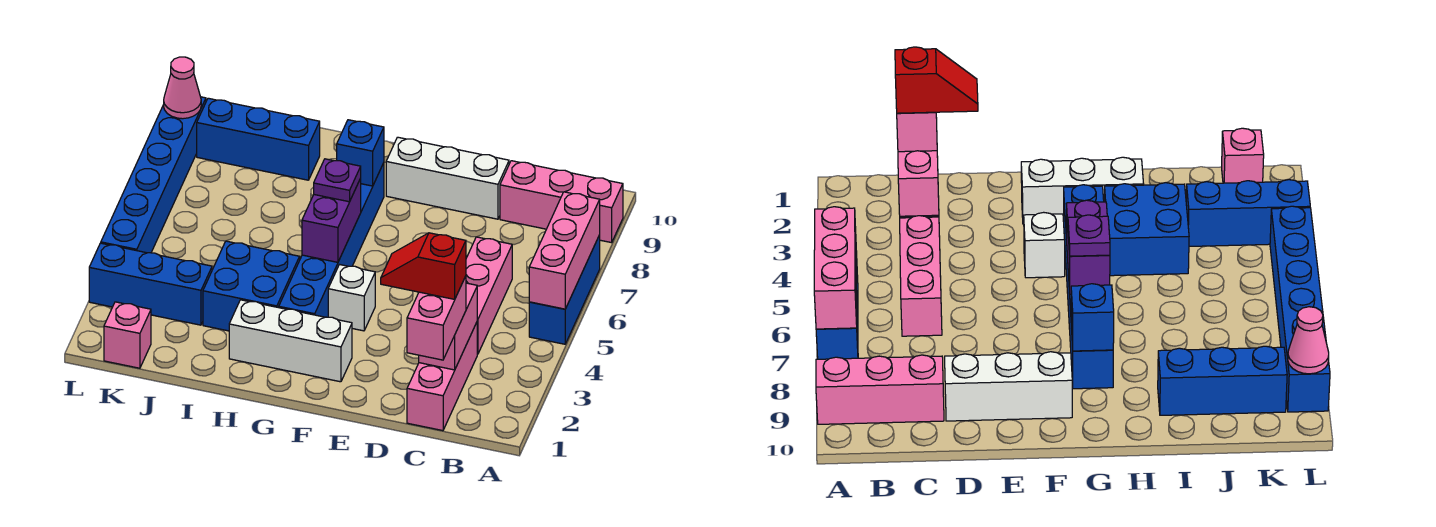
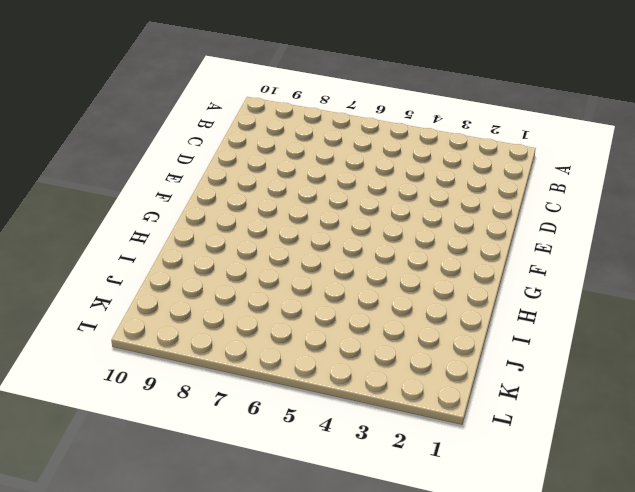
none -> blue brick A5:A7 level 1
none -> pink brick A9:C9 level 1
none -> pink brick C1:C3 level 1

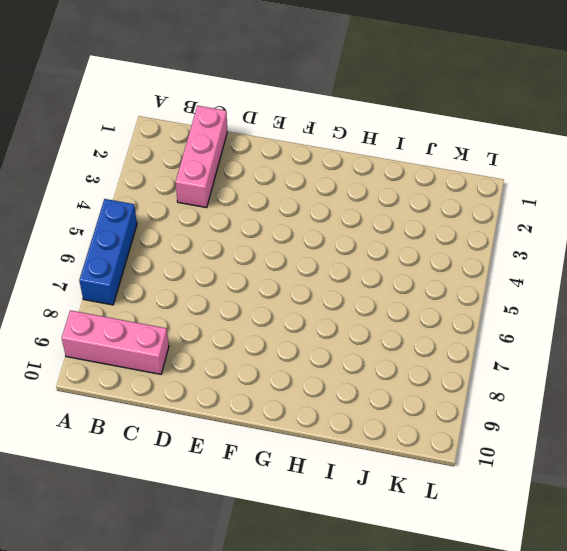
none -> pink brick C4:C6 level 1
none -> white brick D9:F9 level 1
none -> white brick F2:H2 level 1

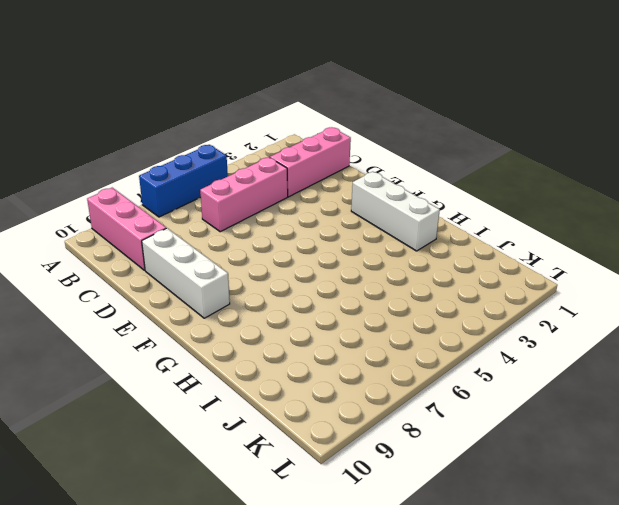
none -> white brick F4 level 1
none -> blue brick G3:G8 level 1
none -> blue brick H3:I4 level 1

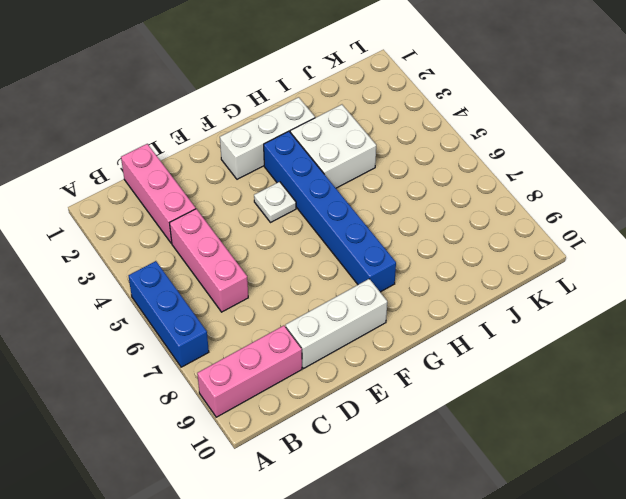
white plate F4 level 1 -> white brick F4 level 1
white brick H3:I4 level 1 -> blue brick H3:I4 level 1
none -> blue brick I9:K9 level 1
none -> blue brick J3:L3 level 1
none -> pink brick K1 level 1

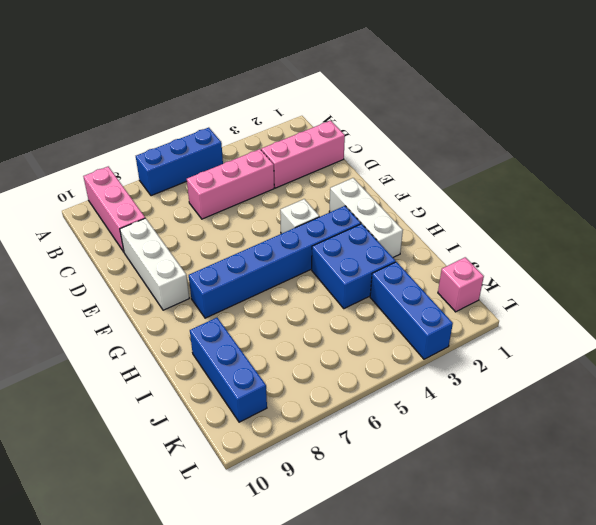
none -> blue brick L4:L9 level 1
none -> pink brick A5:A7 level 2
none -> pink brick C2:C3 level 2

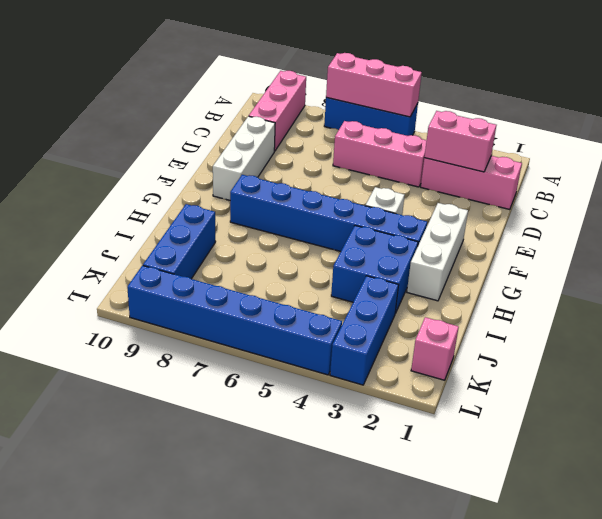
none -> purple brick G5:G6 level 2
none -> blue brick G8 level 2
none -> pink cone L9 level 2

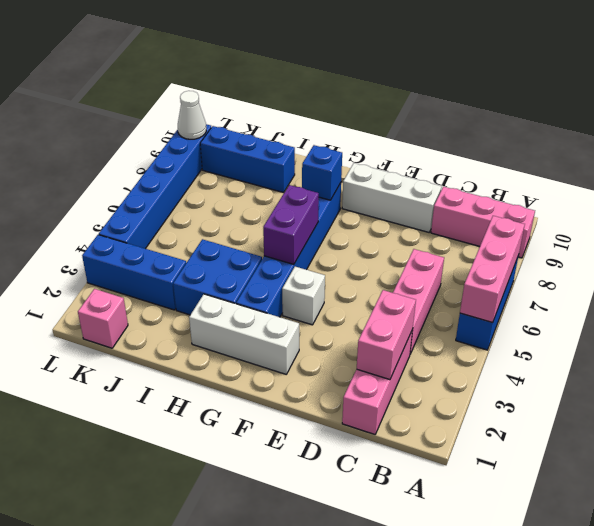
white cone L9 level 2 -> pink cone L9 level 2
none -> pink brick C1:C2 level 3
none -> purple plate G6 level 3
none -> red slope C2:D2 level 4 top C

